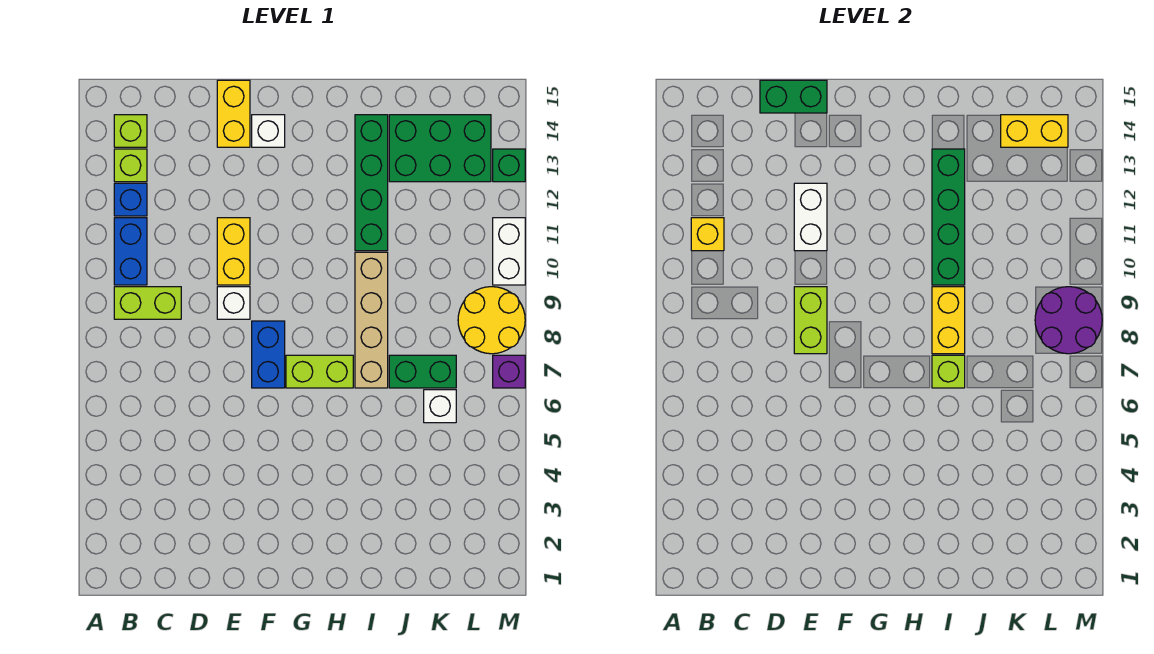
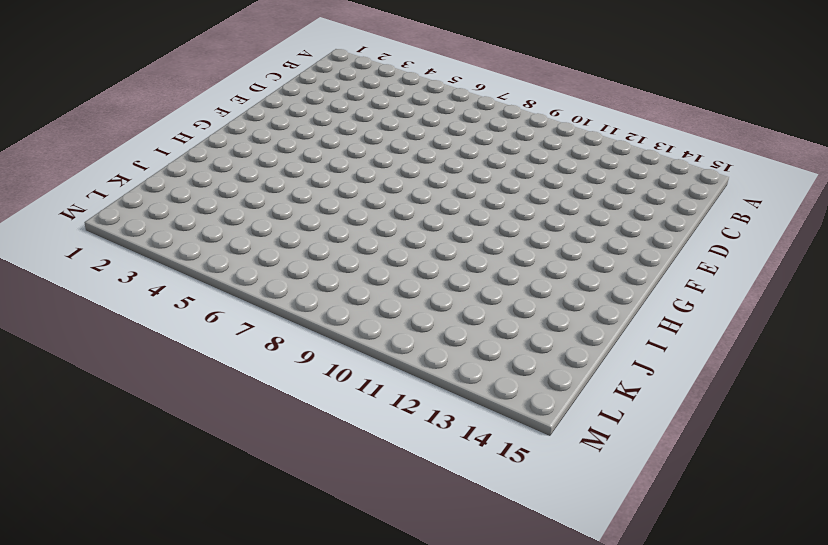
none -> lime brick B9:C9 level 1
none -> blue brick B10:B11 level 1
none -> blue brick B12 level 1

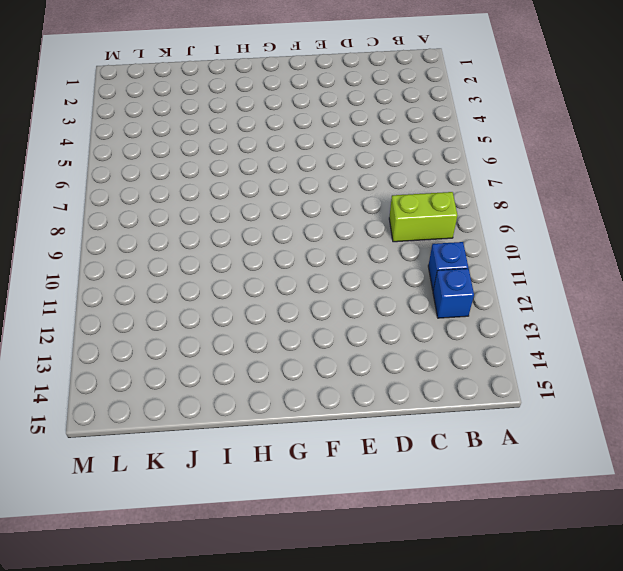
blue brick B11 level 1 -> blue brick B10:B11 level 1
none -> lime brick B13 level 1
none -> lime brick B14 level 1
none -> white brick E9 level 1

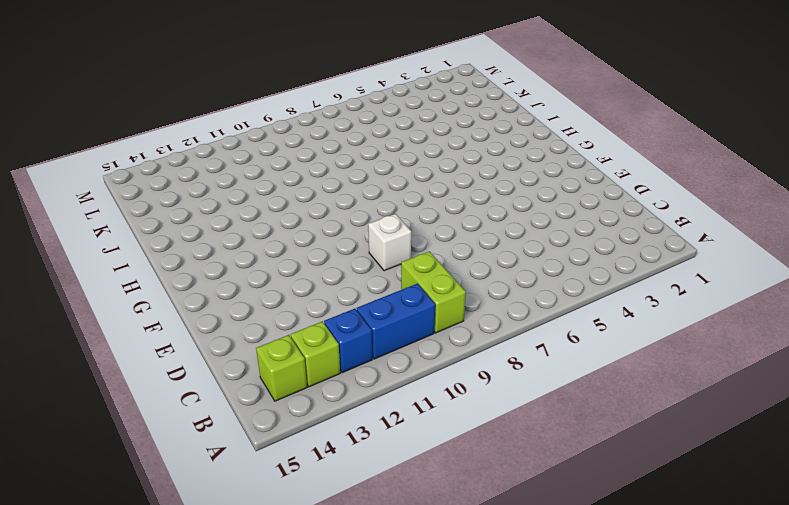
none -> yellow brick E10:E11 level 1
none -> yellow brick E14:E15 level 1
none -> blue brick F7:F8 level 1

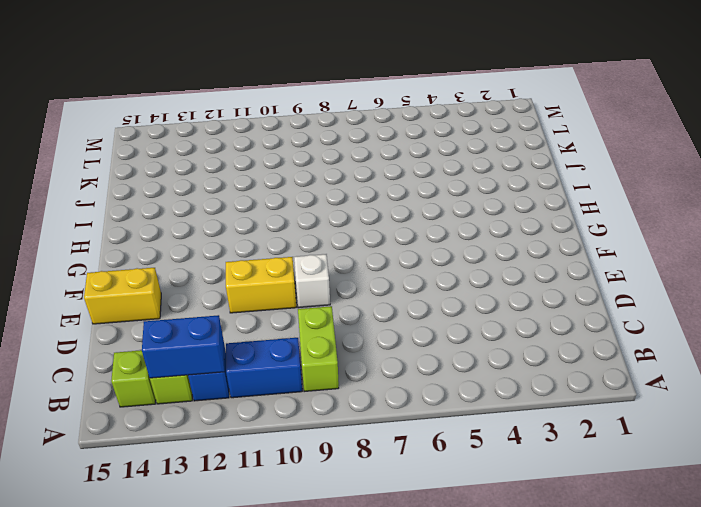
blue brick B12:B13 level 2 -> blue brick F7:F8 level 1
none -> white brick F14 level 1
none -> lime brick G7:H7 level 1
none -> tan brick I7:I10 level 1

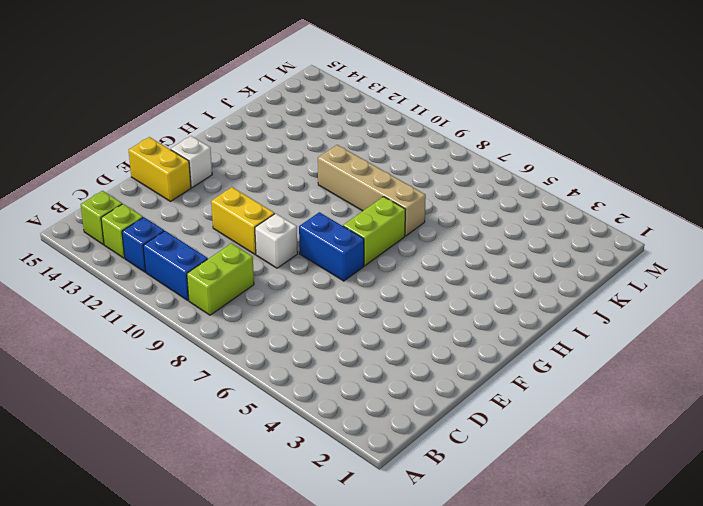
none -> green brick I11:I14 level 1
none -> green brick J7:K7 level 1
none -> green brick J13:L14 level 1

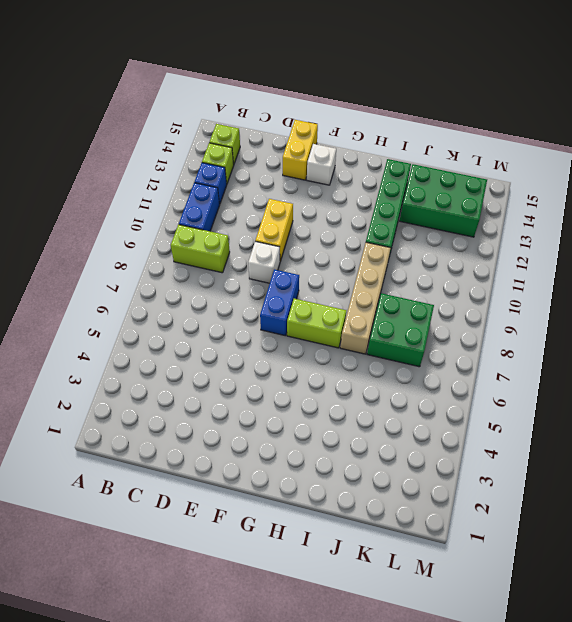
green brick J7:K8 level 1 -> green brick J7:K7 level 1
none -> white brick K6 level 1
none -> yellow round brick L8:M9 level 1
none -> purple brick M7 level 1

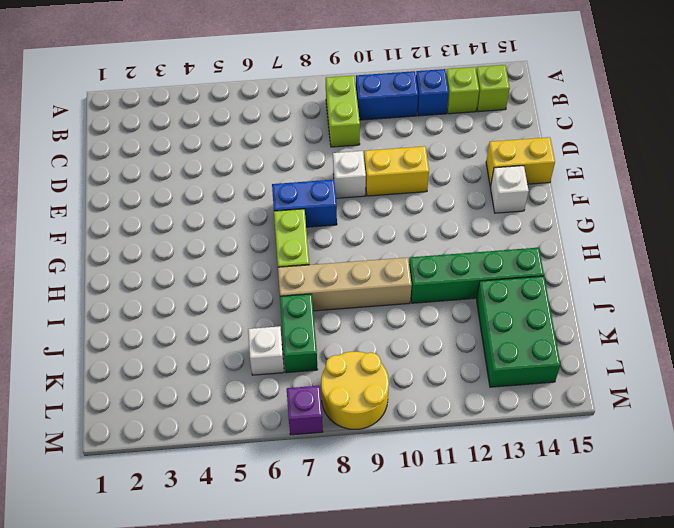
none -> white brick M10:M11 level 1
none -> green brick M13 level 1
none -> yellow brick B11 level 2

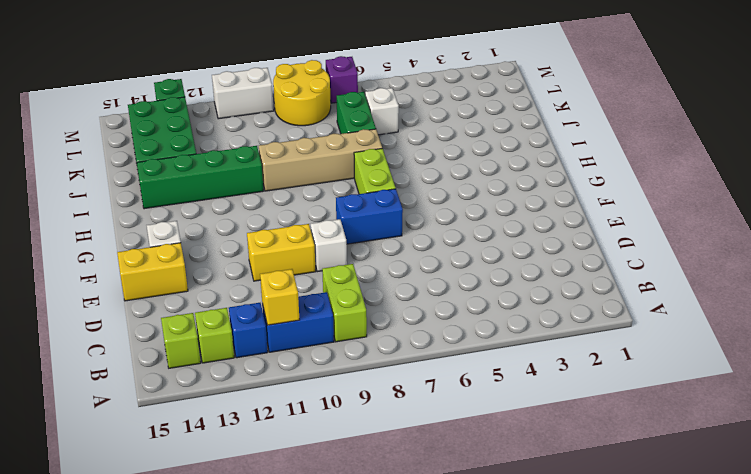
none -> green brick D15:E15 level 2
none -> lime brick E8:E9 level 2
none -> white brick E11:E12 level 2

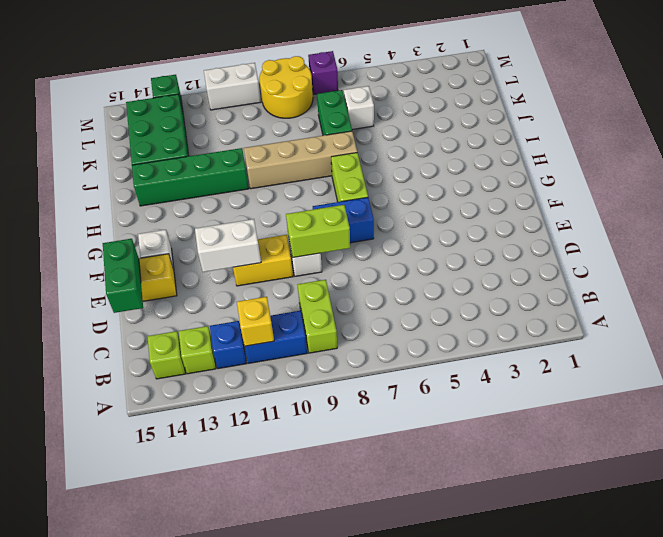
none -> lime brick I7 level 2
none -> yellow brick I8:I9 level 2
none -> green brick I10:I13 level 2

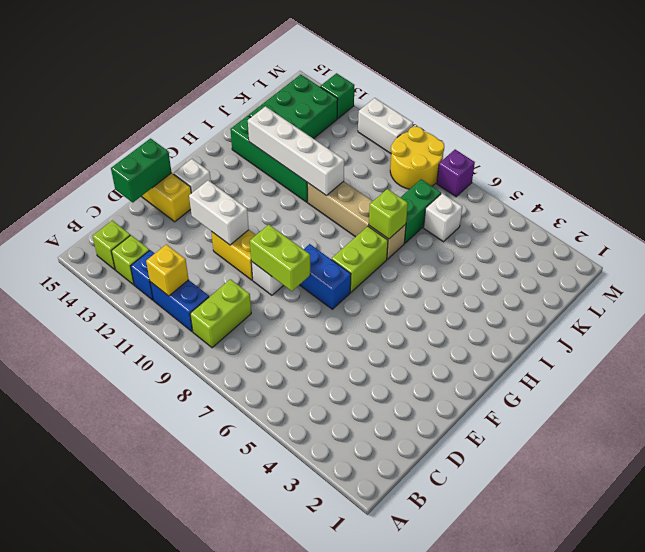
white brick I10:I13 level 2 -> green brick I10:I13 level 2
none -> yellow brick I8:I9 level 2
none -> yellow brick K14:L14 level 2
none -> purple round brick L8:M9 level 2

